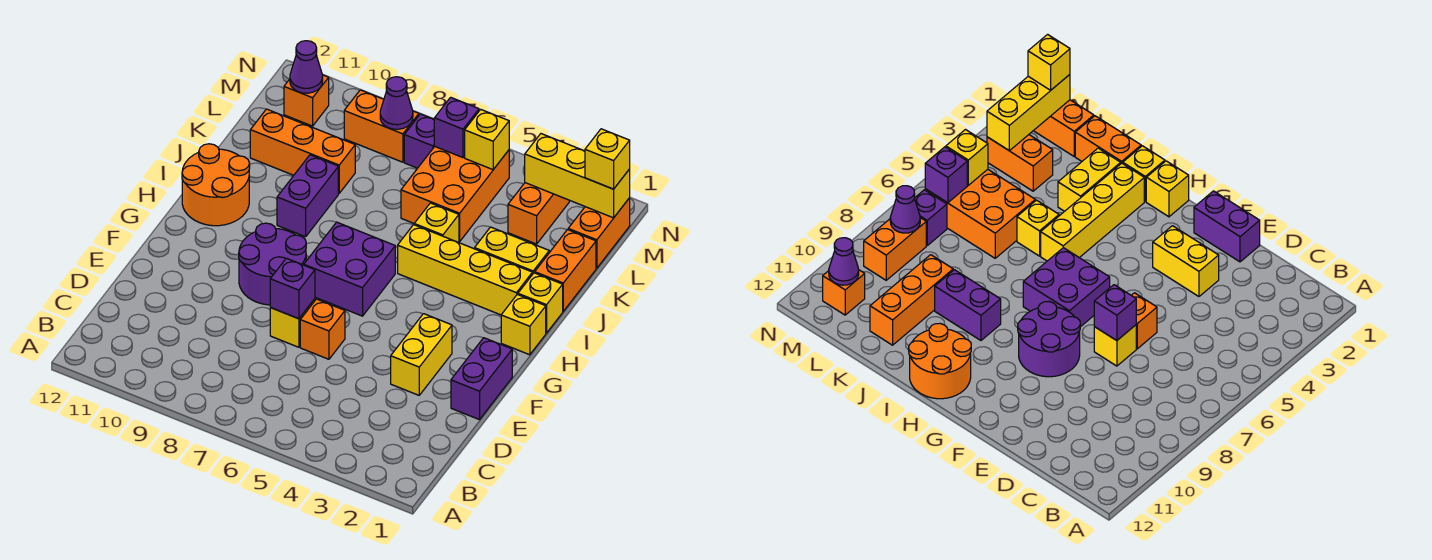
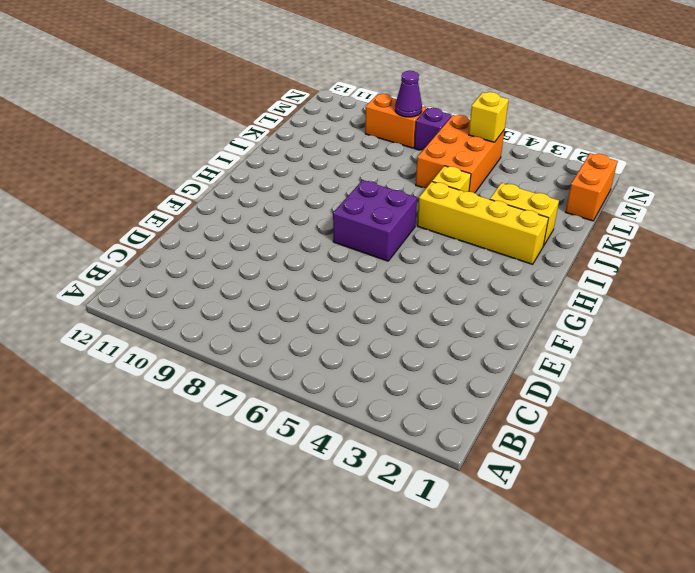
none -> purple brick E1:F1 level 1
none -> yellow brick E3:F3 level 1
none -> orange brick E6 level 1

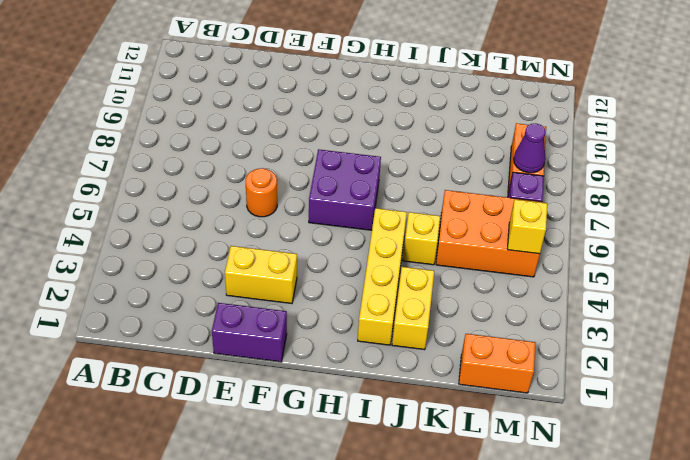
orange round brick E6 level 1 -> orange brick E6 level 1
none -> yellow brick E7 level 1
none -> purple round brick F8:G9 level 1
none -> yellow brick H1 level 1

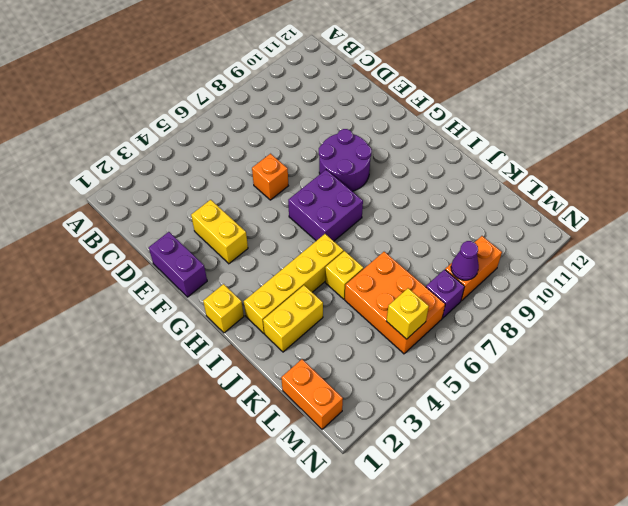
none -> yellow brick E7 level 1
none -> orange round brick H11:I12 level 1
none -> yellow brick I1 level 1

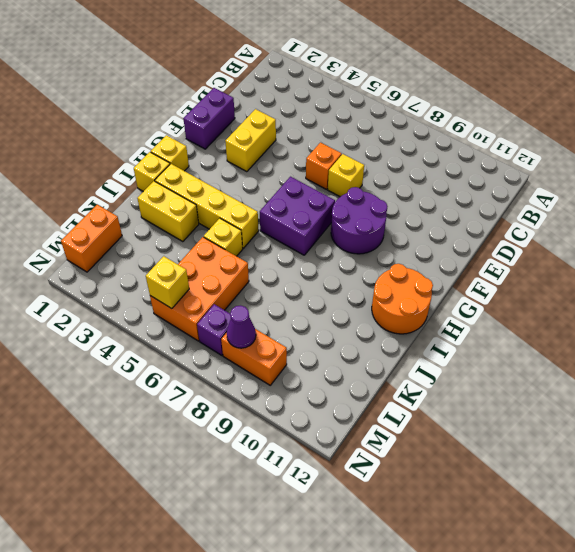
none -> purple brick I9:J9 level 1
none -> orange brick J1:K1 level 1
none -> orange brick K9:K11 level 1

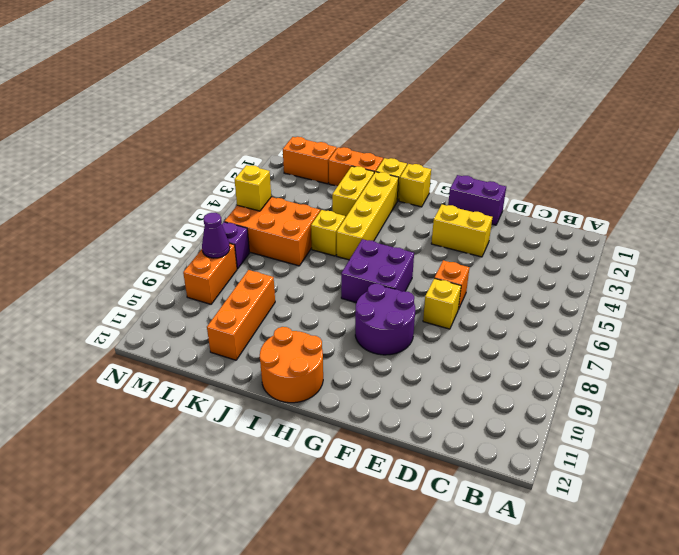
none -> purple brick I9:J9 level 1
none -> orange brick L3:M3 level 1
none -> orange brick M11 level 1

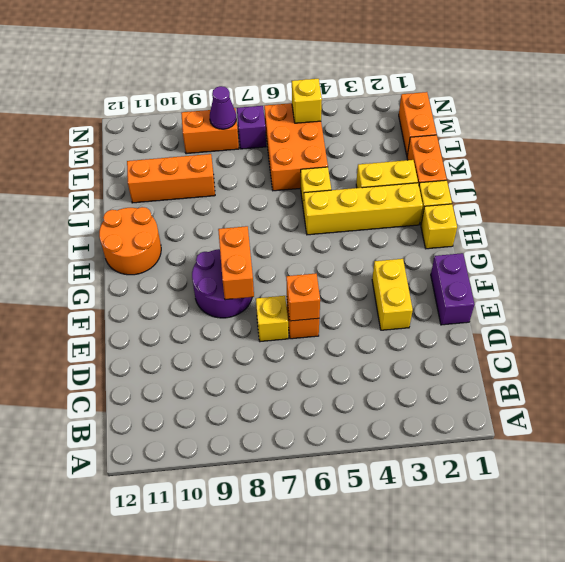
orange brick E6 level 2 -> orange brick M11 level 1
orange brick F8:G8 level 2 -> orange brick L3:M3 level 1
none -> purple brick G6:H7 level 1
none -> purple brick I9:J9 level 1
none -> purple brick E7 level 2

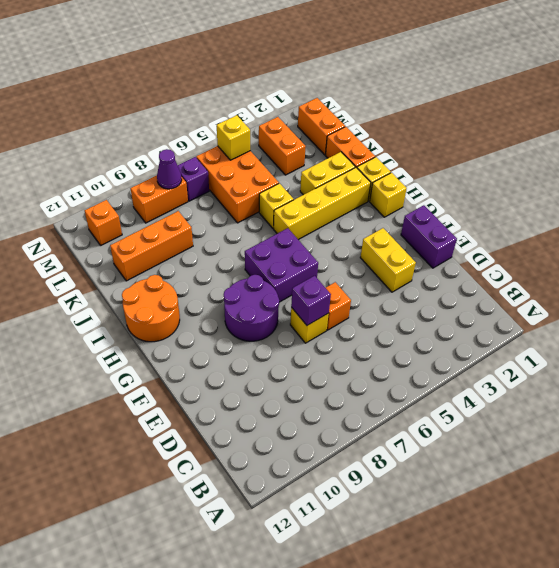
none -> purple brick I9:J9 level 1
none -> yellow brick M1:M3 level 2
none -> purple brick M6 level 2

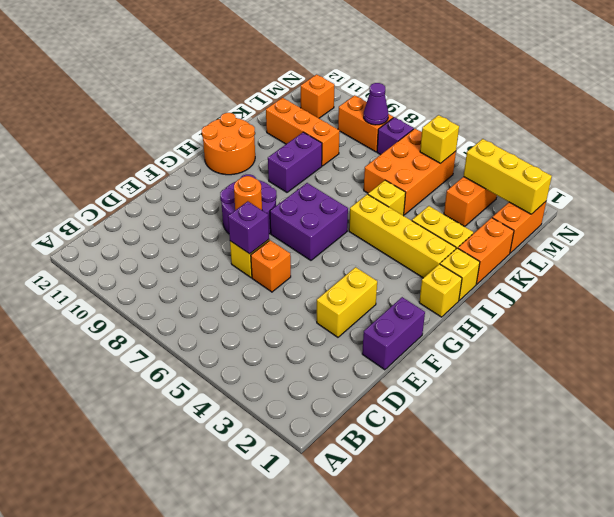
orange round brick F8 level 2 -> none
none -> purple brick M6 level 2
none -> purple cone M11 level 2
none -> yellow brick M1 level 3

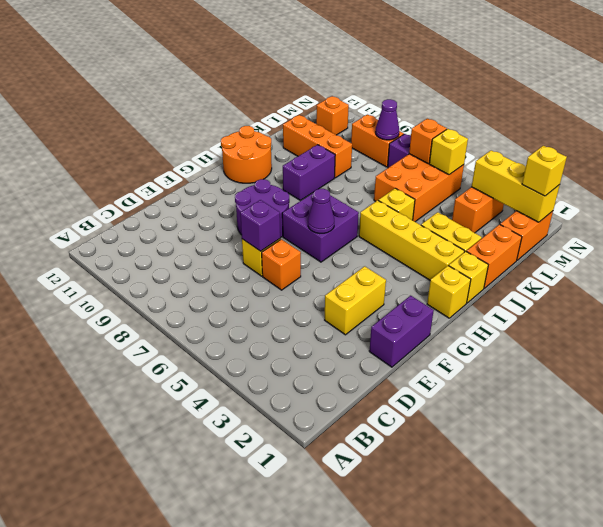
purple cone G6 level 2 -> purple cone M11 level 2
orange brick M6 level 2 -> purple brick M6 level 2

